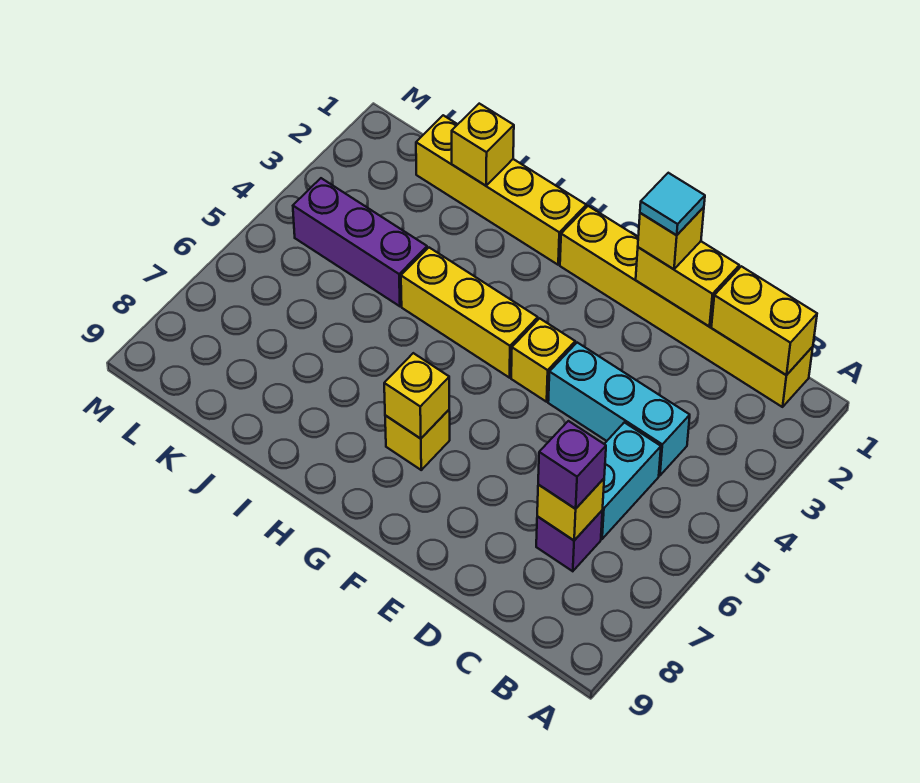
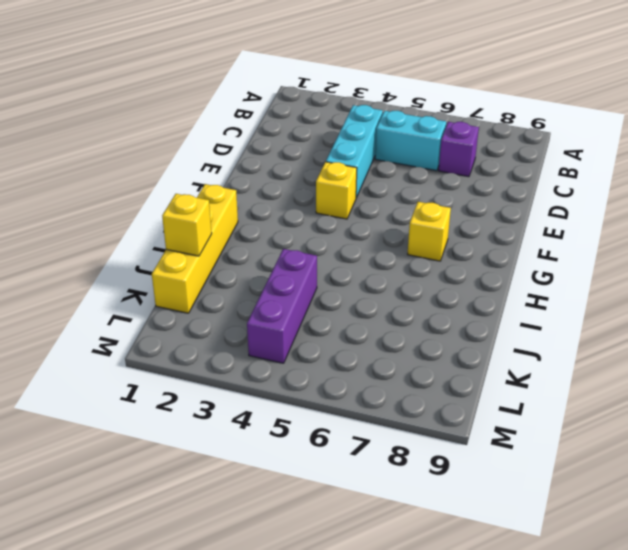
none -> yellow brick B1:G1 level 1
none -> yellow brick G4:I4 level 1
none -> yellow brick B1:C1 level 2

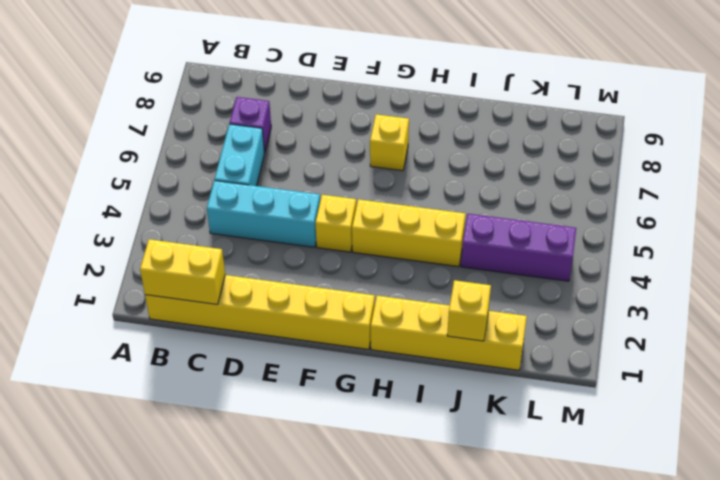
none -> yellow brick C7 level 2
none -> yellow brick D1:E1 level 2
none -> yellow brick G7 level 2

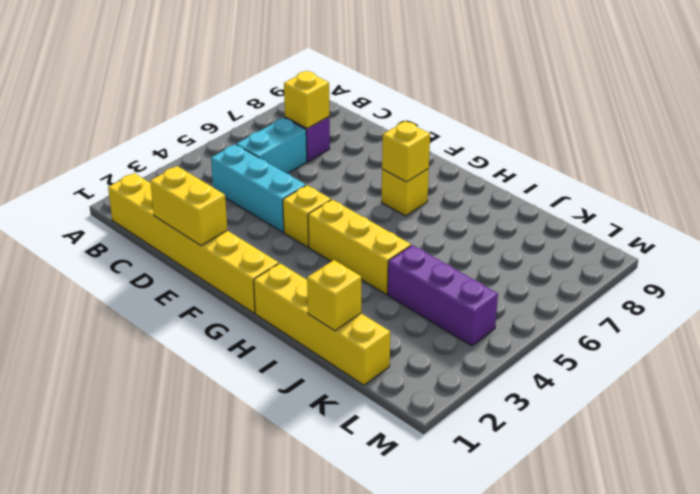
none -> yellow brick B1:C1 level 2
none -> purple brick C7 level 3
none -> yellow brick E1 level 3

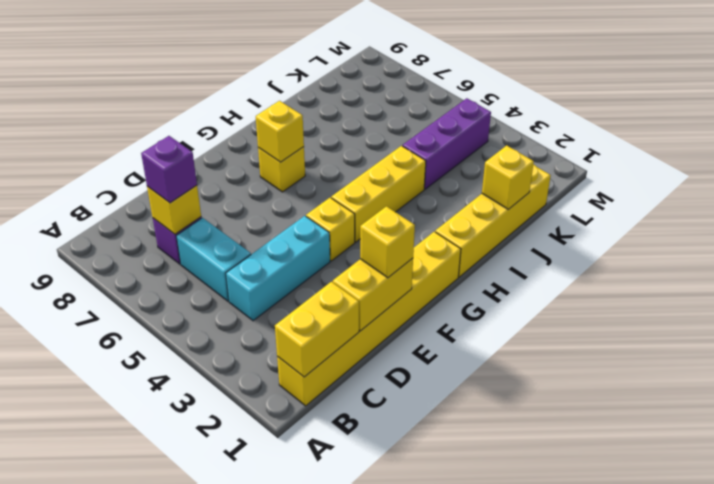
none -> cyan tile E1 level 4

